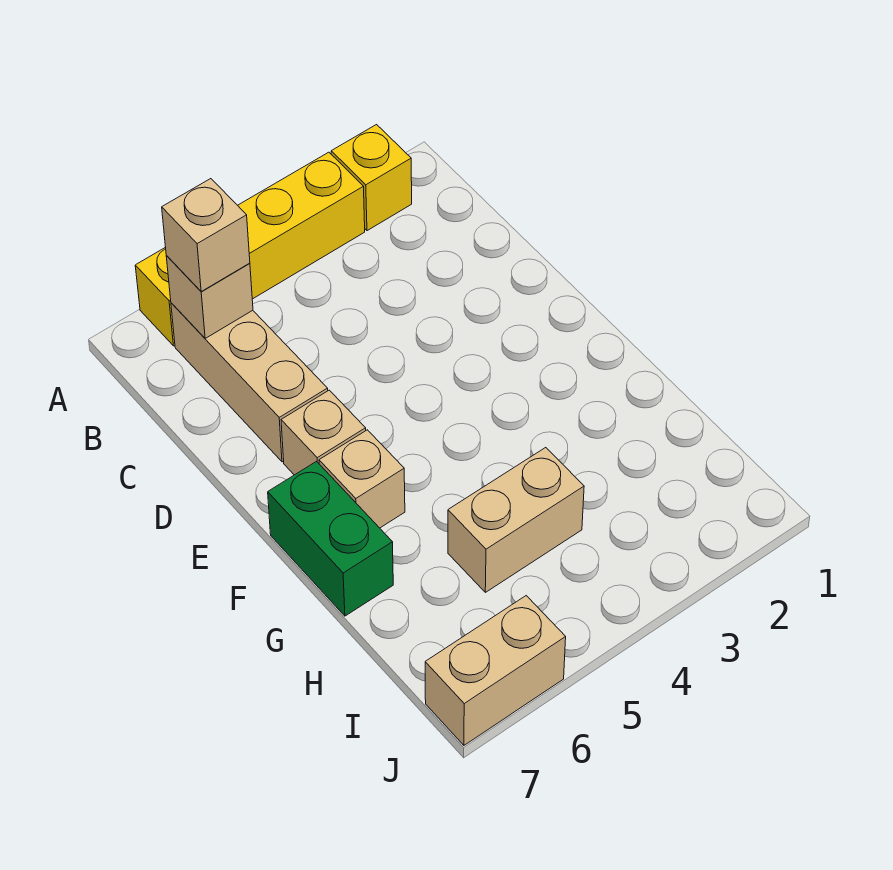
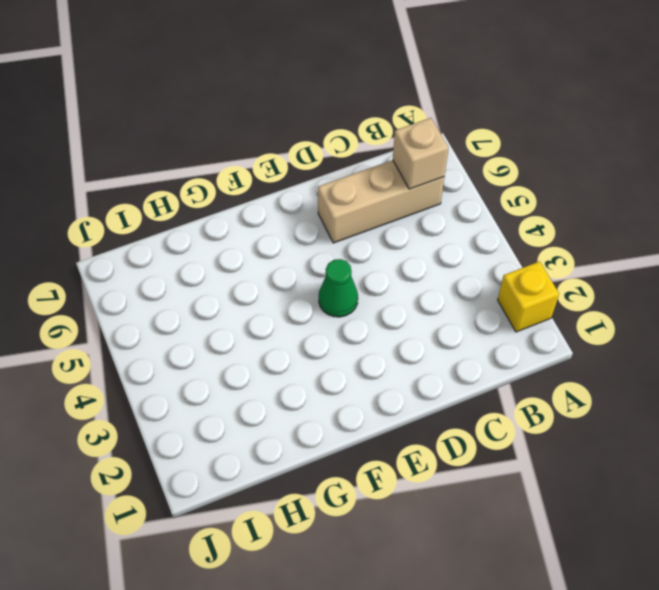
green cone E4 level 1 -> none
none -> yellow brick A3:A6 level 1
none -> tan brick E6 level 1

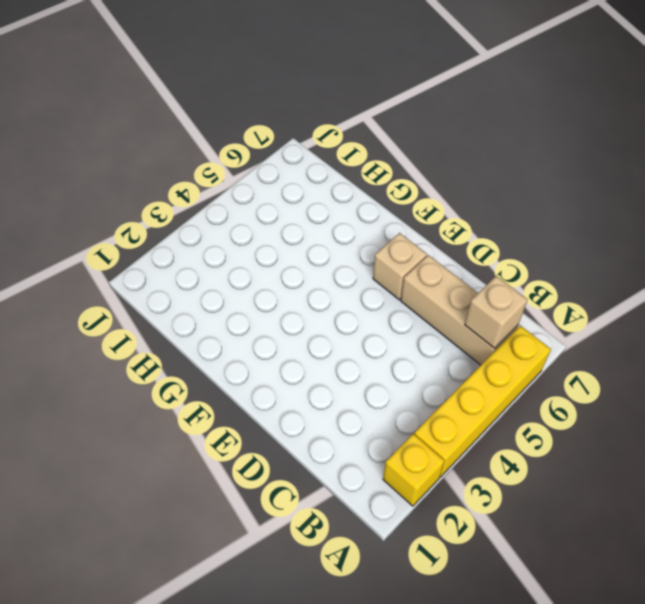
none -> tan brick F6 level 1
none -> green brick F7:G7 level 1

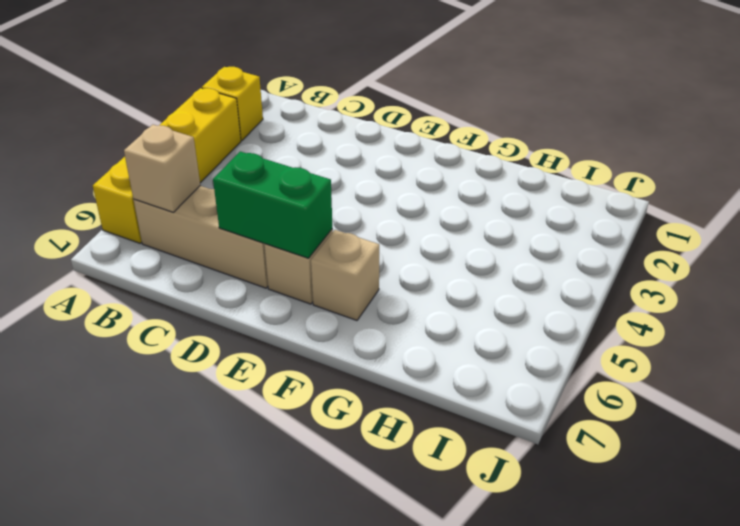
green brick D6:E6 level 2 -> green brick F7:G7 level 1
none -> tan brick H4:H5 level 1
none -> tan brick J6:J7 level 1

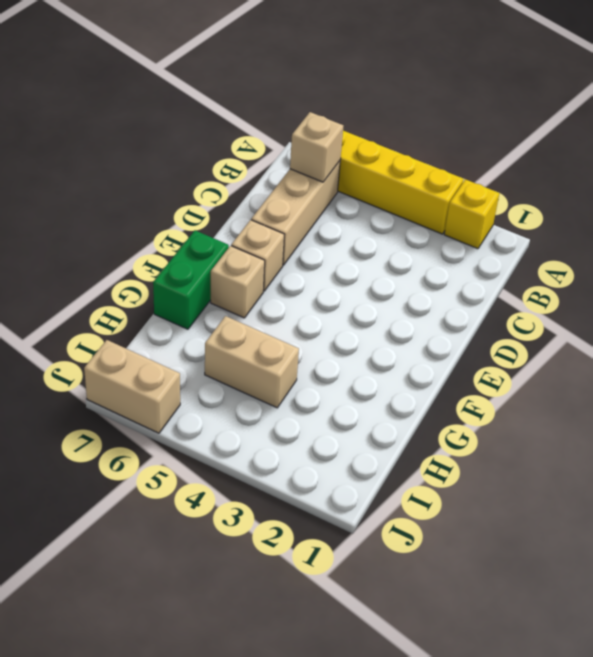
none -> tan brick B6 level 3

